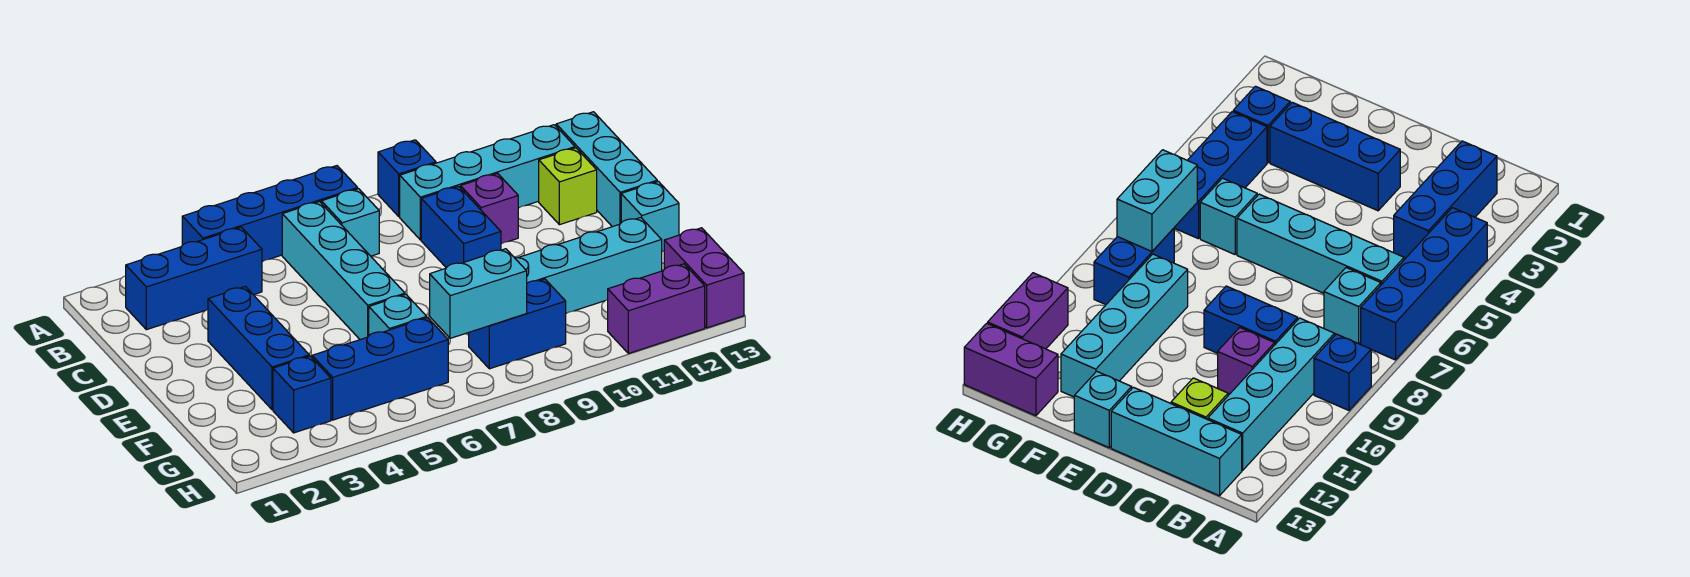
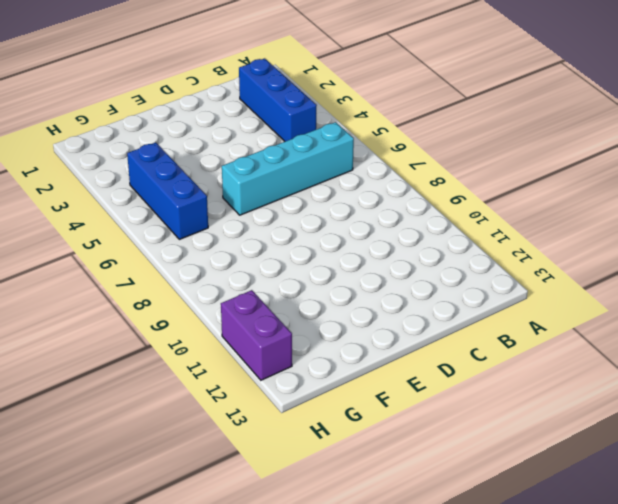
none -> blue brick A4:A7 level 1
none -> blue brick A9 level 1
none -> cyan brick B7 level 1

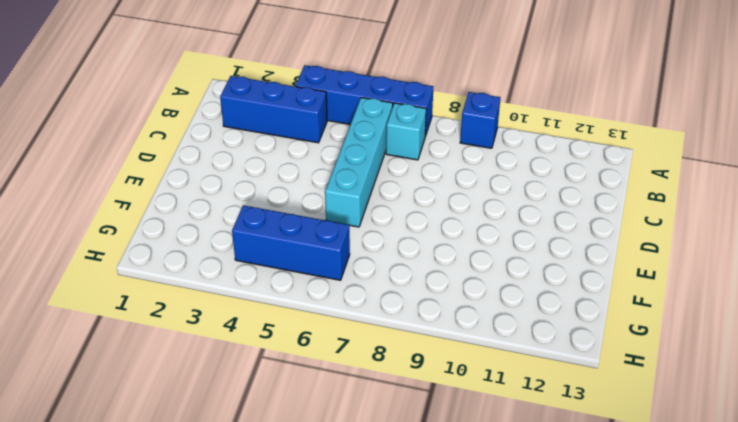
none -> cyan brick B9:B12 level 1
none -> cyan brick B13:D13 level 1
none -> blue brick C9:D9 level 1

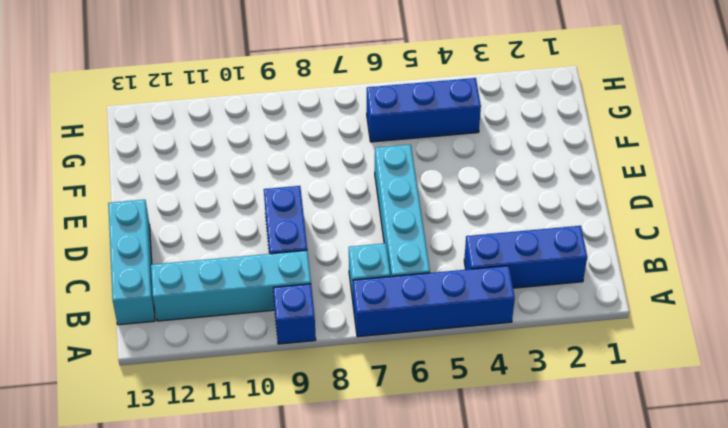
none -> purple brick C10 level 1
none -> lime brick C12 level 1
none -> blue brick D3:F3 level 1

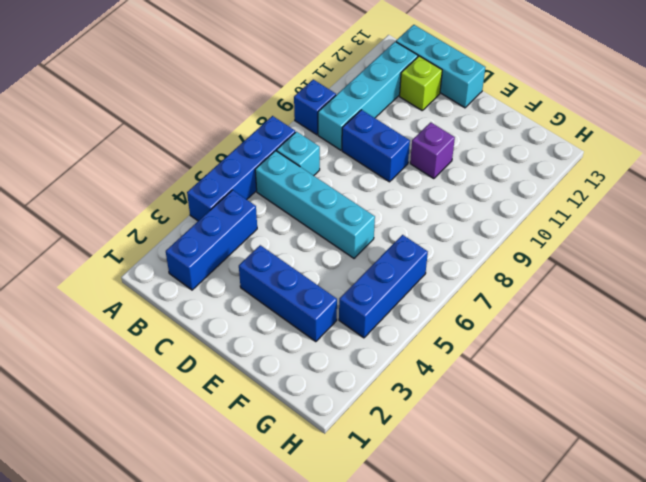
purple brick E10 level 1 -> purple brick C10 level 1
none -> cyan brick E13 level 1
none -> cyan brick F6 level 1
none -> cyan brick F9:F12 level 1

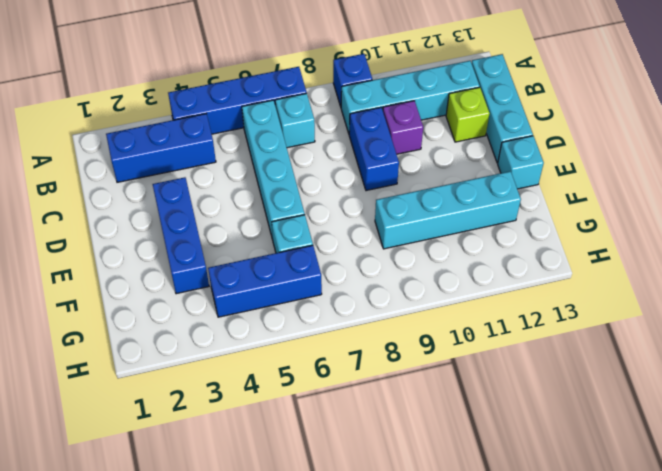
none -> blue brick G3 level 1
none -> blue brick G8:G9 level 1
none -> purple brick G13:H13 level 1

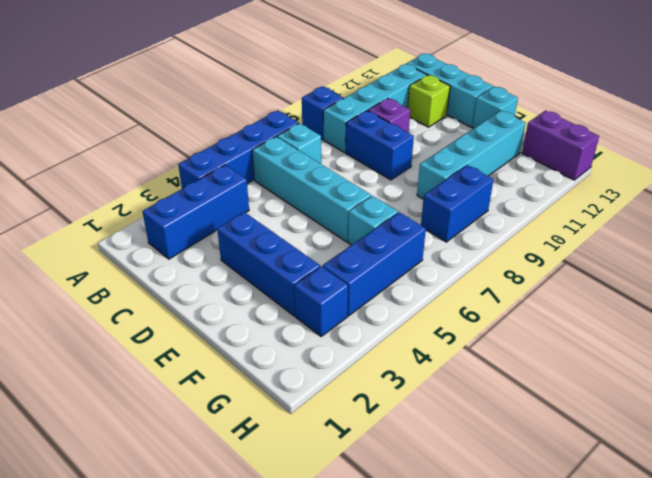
none -> purple brick H11:H12 level 1
none -> cyan brick G7:G8 level 2

